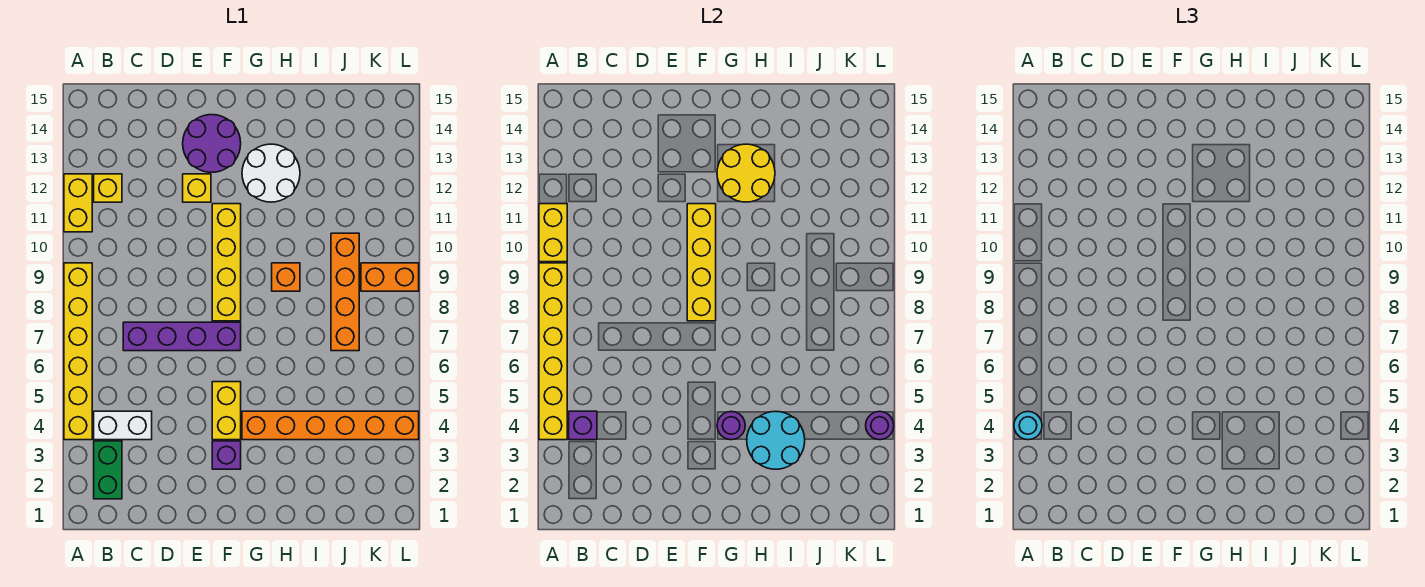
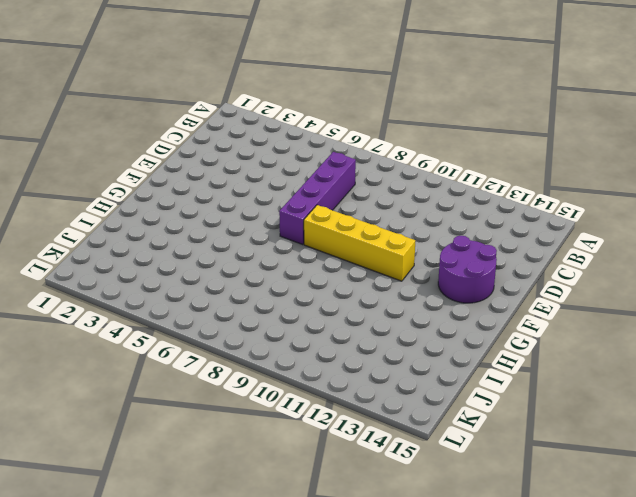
none -> yellow brick A4:A9 level 1
none -> yellow brick A11:A12 level 1
none -> green brick B2:B3 level 1

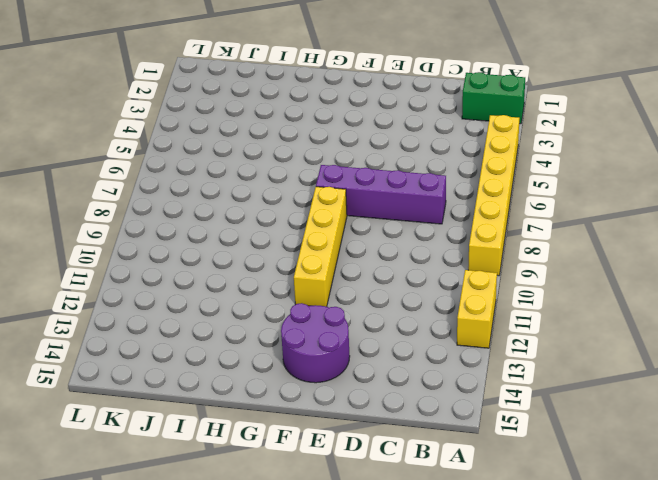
green brick A2:B2 level 1 -> green brick B2:B3 level 1
none -> white brick B4:C4 level 1
none -> yellow brick B12 level 1
none -> yellow brick E12 level 1

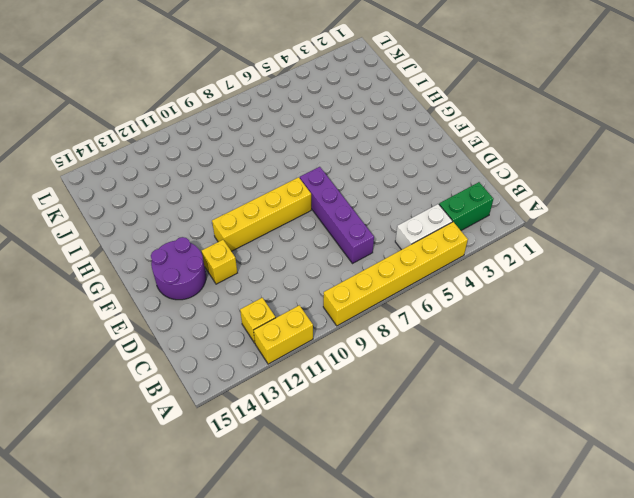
white brick B4:B5 level 1 -> white brick B4:C4 level 1
none -> purple brick F3 level 1
none -> yellow brick F4:F5 level 1
none -> orange brick G4:L4 level 1

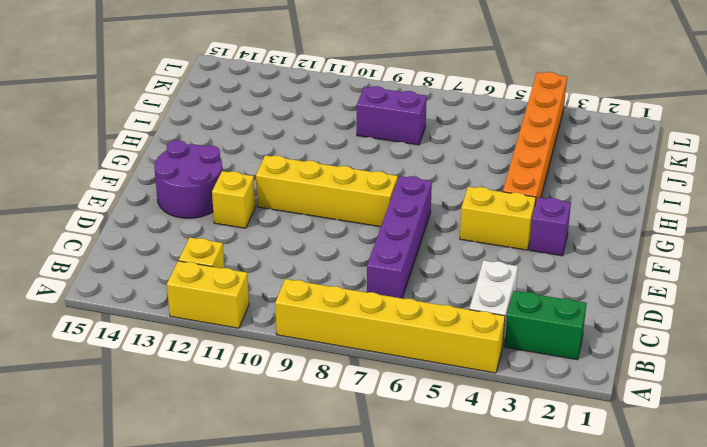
purple brick J8:J9 level 1 -> orange brick J7:J10 level 1
none -> white round brick G12:H13 level 1
none -> orange brick H9 level 1
none -> orange brick K9:L9 level 1

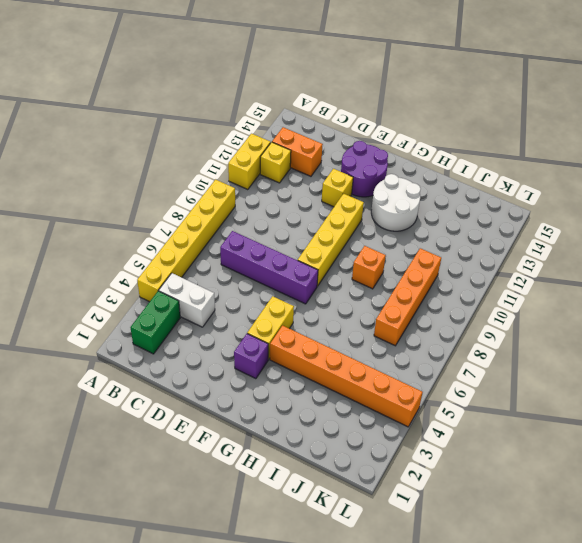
orange brick B13:C13 level 1 -> orange brick K9:L9 level 1
none -> yellow brick A4:A9 level 2
none -> yellow brick A10:A11 level 2
none -> purple brick B4 level 2

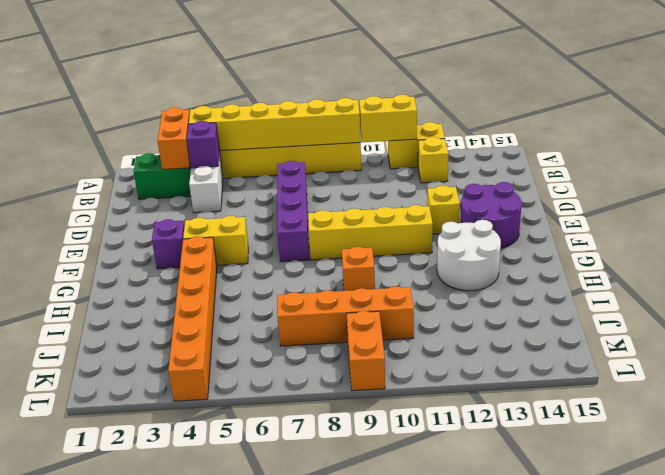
orange brick A3:B3 level 2 -> none
none -> yellow brick F8:F11 level 2
none -> purple round brick G4 level 2
none -> yellow round brick G12:H13 level 2

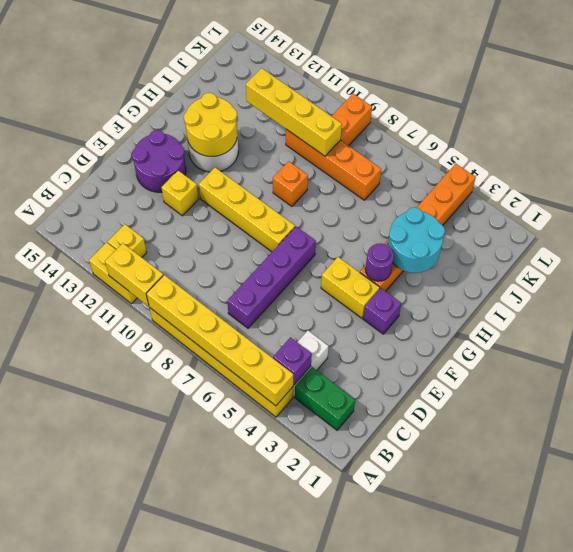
yellow brick J9:J12 level 2 -> yellow brick F8:F11 level 2
none -> purple round brick L4 level 2
none -> cyan round brick A4 level 3

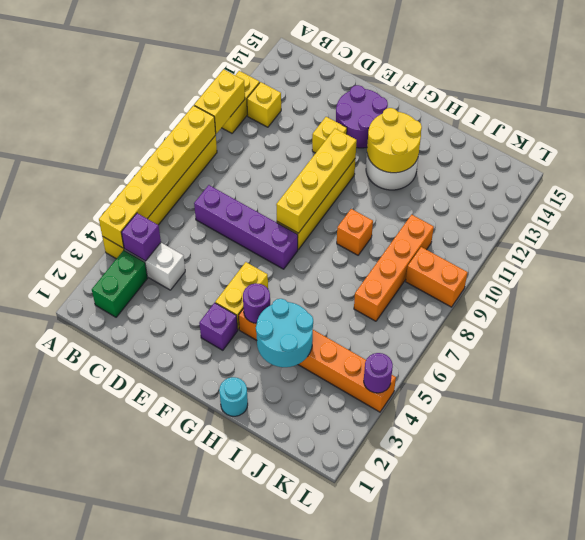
cyan round brick H1 level 1 -> cyan round brick A4 level 3

